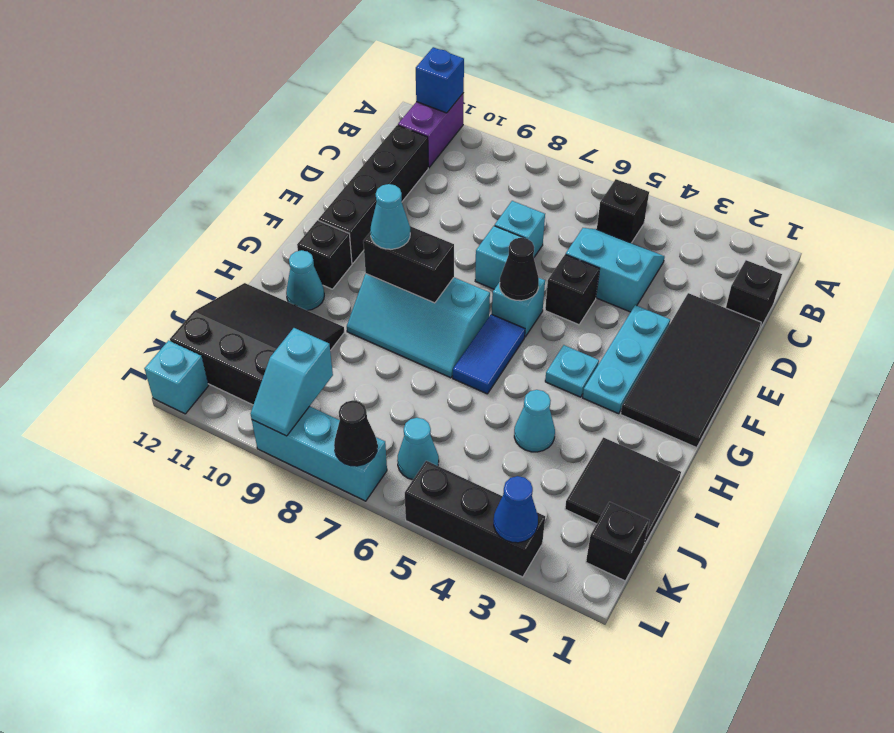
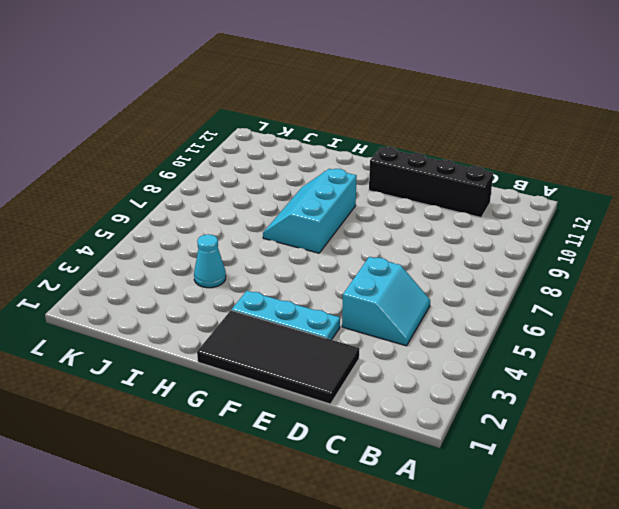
none -> purple brick A11:B11 level 1
none -> black brick B5 level 1
none -> black brick C1 level 1
none -> cyan brick D7 level 1

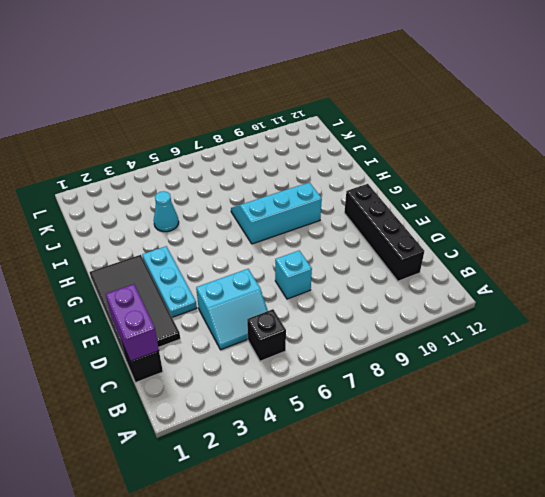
purple brick C1:D1 level 2 -> purple brick A11:B11 level 1
none -> black brick E5 level 1
none -> cyan brick E7 level 1
none -> cyan brick F6 level 1
none -> cyan plate G4 level 1

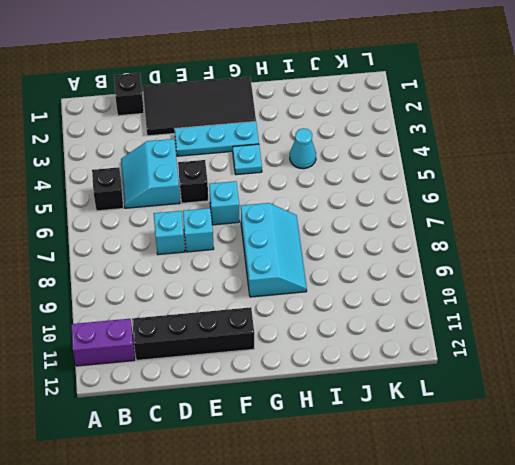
none -> blue tile G6:H6 level 1
none -> black brick G11 level 1
none -> cyan cone H11 level 1
none -> black tile I1:J2 level 1

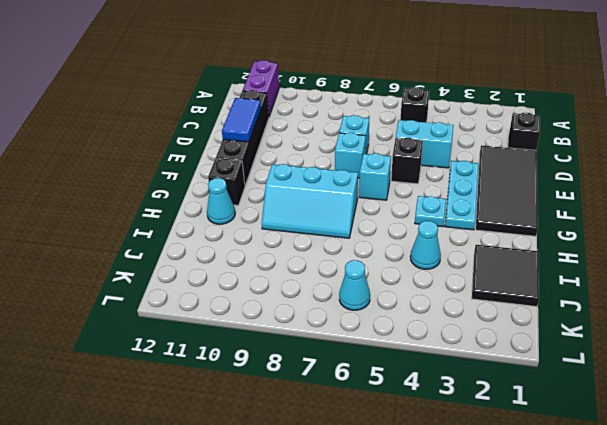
blue tile D11:E11 level 2 -> blue tile G6:H6 level 1
none -> black slope I10:K12 level 1 top K
none -> black brick K1 level 1
none -> black brick L3:L5 level 1
none -> cyan brick L7:L9 level 1

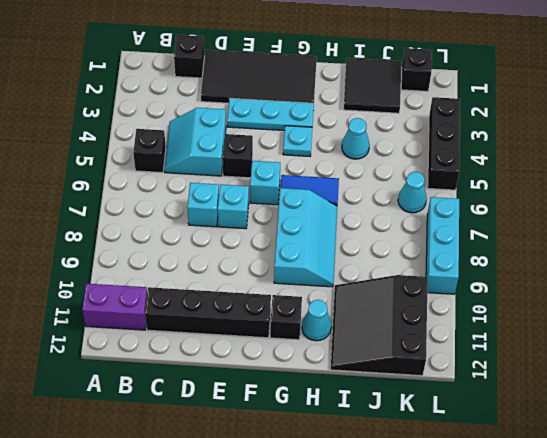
none -> cyan brick L12 level 1
none -> blue brick A11 level 2
none -> black cone F6 level 2
none -> black brick G8:G9 level 2

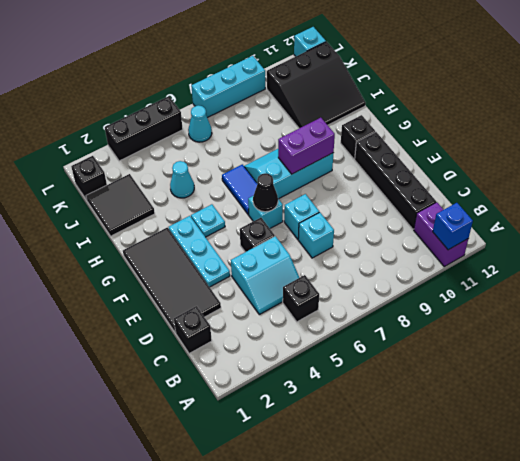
purple brick G8:G9 level 2 -> black brick G8:G9 level 2
none -> cyan cone H11 level 1
none -> cyan slope K9:L9 level 2 top K
none -> blue cone L3 level 2
none -> black cone L7 level 2

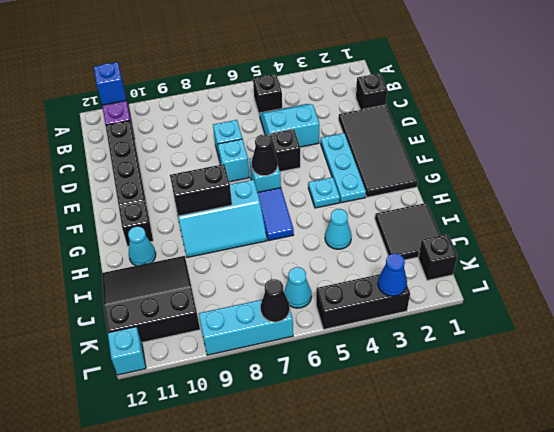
none -> cyan slope K9:L9 level 2 top K
none -> cyan cone G9 level 3

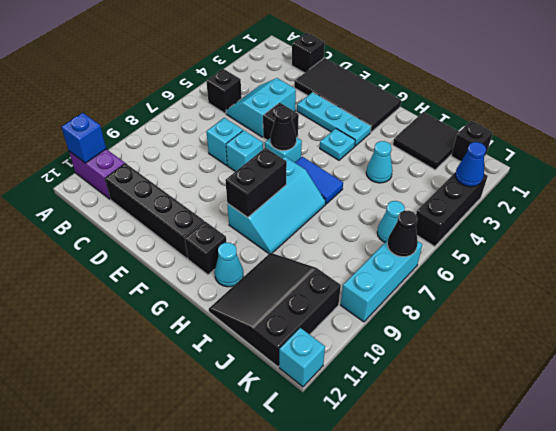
none -> cyan slope K9:L9 level 2 top K
none -> cyan cone G9 level 3

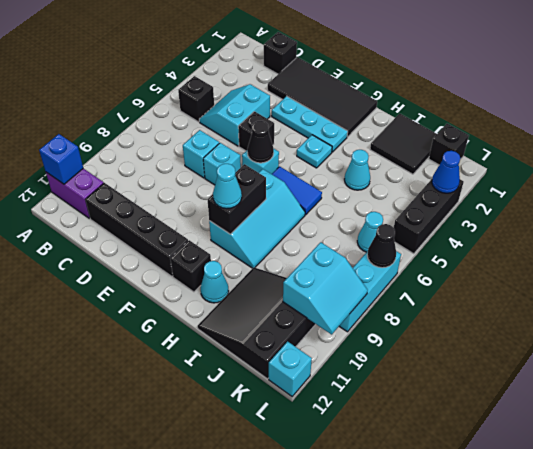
cyan slope K9:L10 level 2 top K -> cyan slope K9:L9 level 2 top K

